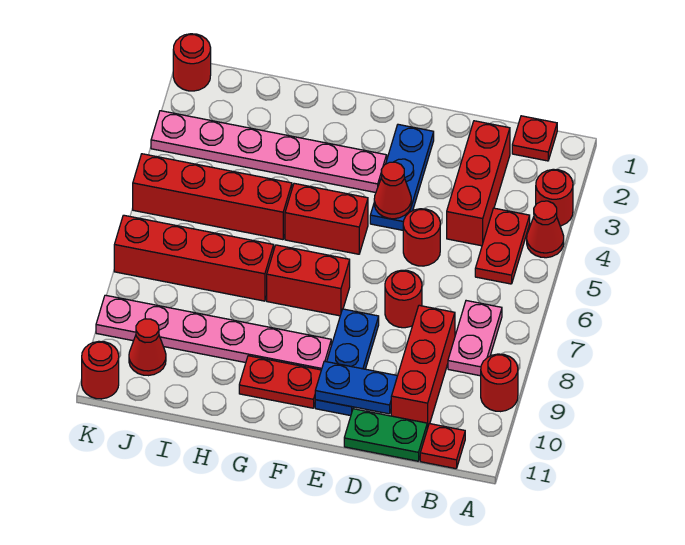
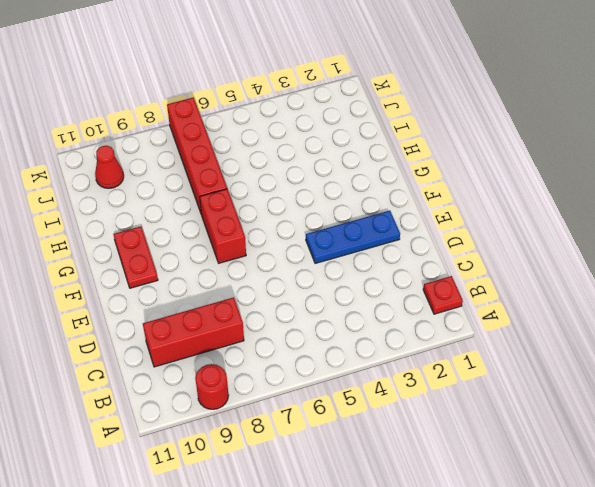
none -> red round brick A3 level 1
none -> red cone A4 level 1
none -> red plate B4:B5 level 1

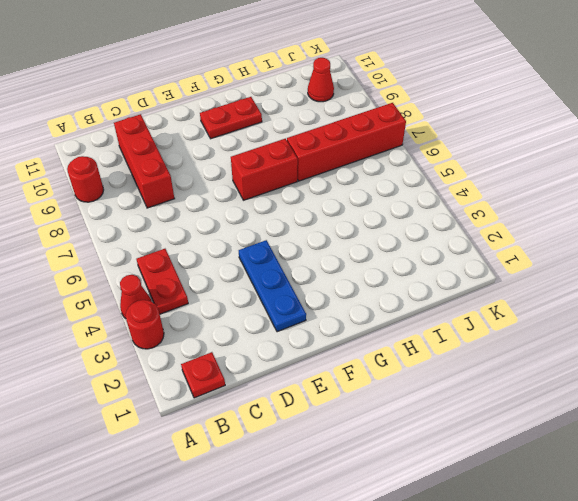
none -> pink plate B7:B8 level 1
none -> red plate B11 level 1
none -> red brick C2:C4 level 1

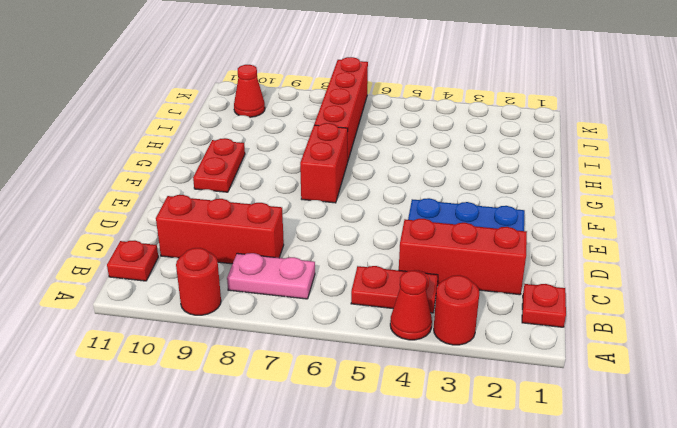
none -> green plate C11:D11 level 1
none -> red round brick D5 level 1
none -> red round brick D7 level 1

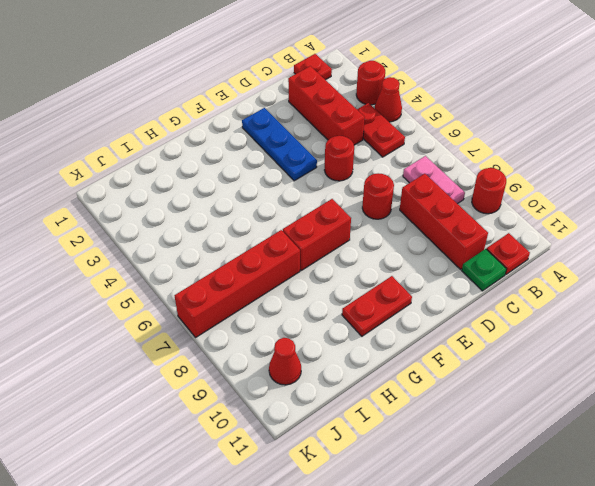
green plate C11 level 1 -> green plate C11:D11 level 1
none -> blue plate E8:E10 level 1
none -> pink plate F3:K3 level 1
none -> red brick F5:G5 level 1

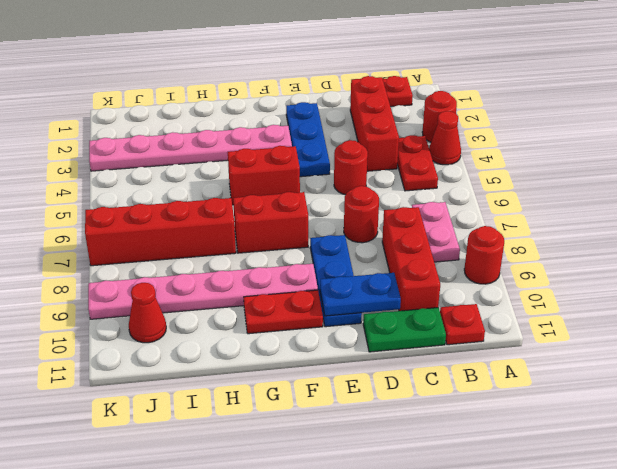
none -> red brick H5:K5 level 1
none -> red round brick K1 level 1
none -> red round brick K11 level 1

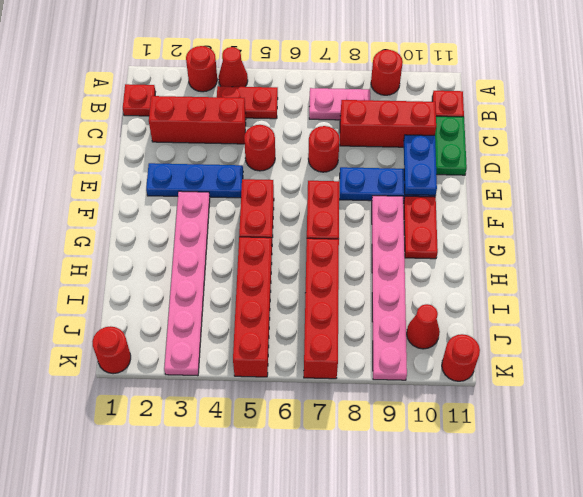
none -> red cone E4 level 2

